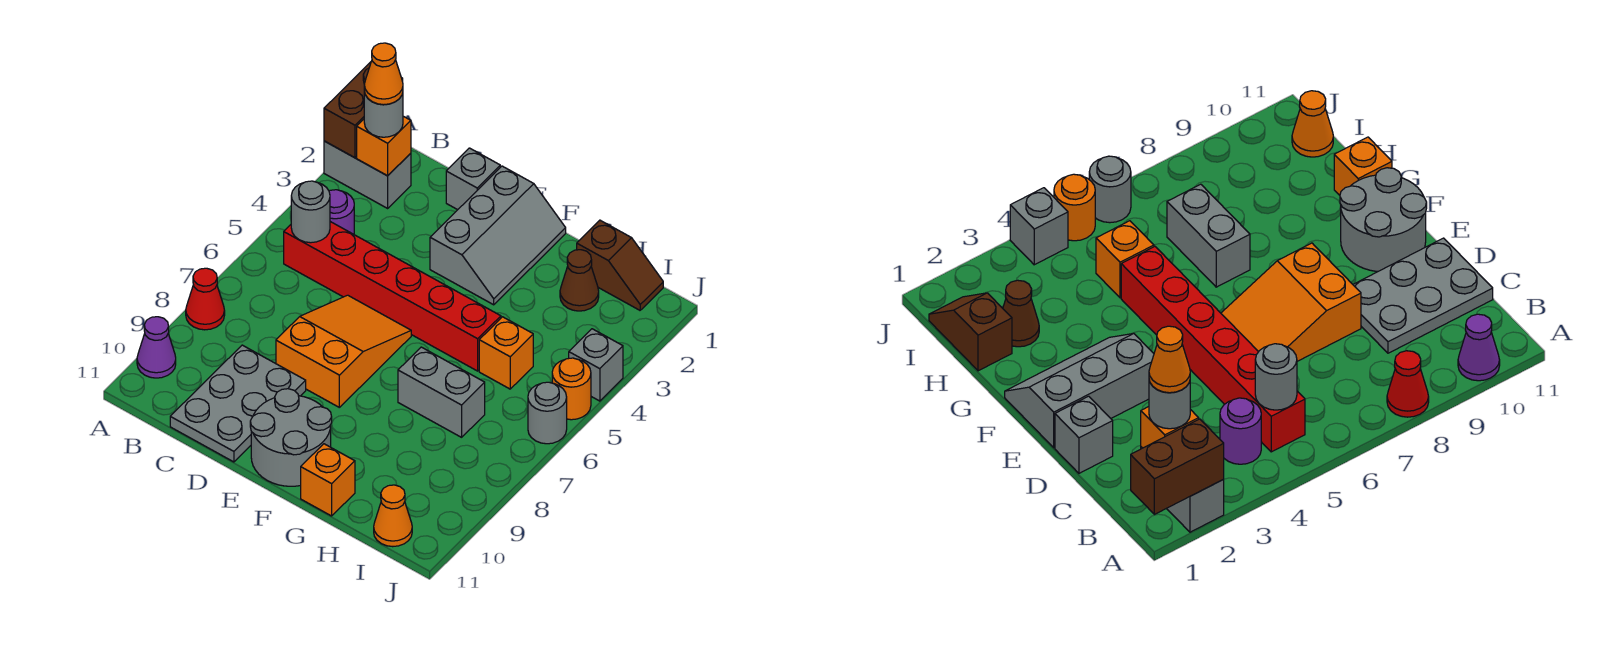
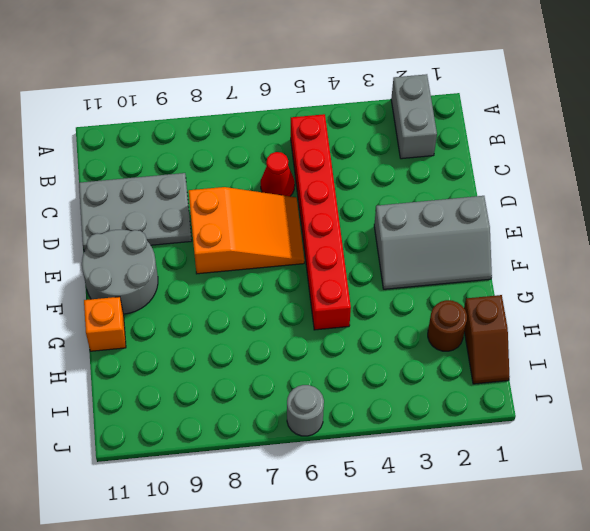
red cone C6 level 1 -> red cone A8 level 1
brown round brick H2 level 1 -> brown cone H2 level 1
none -> purple cone A10 level 1
none -> purple round brick B4 level 1
none -> grey brick D1 level 1

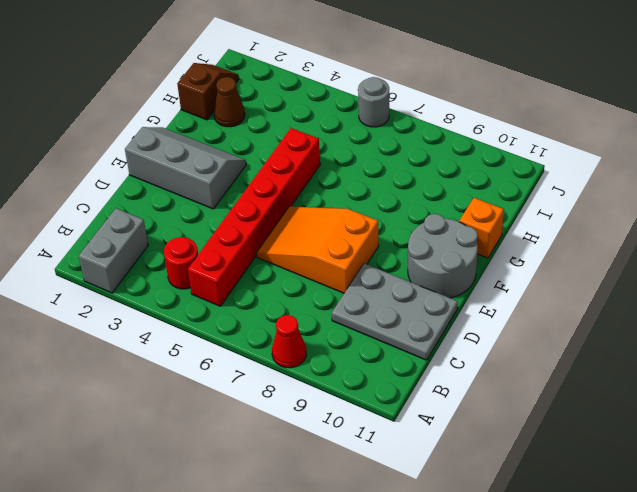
red round brick B4 level 1 -> purple round brick B4 level 1
none -> purple cone A10 level 1
none -> grey brick D1 level 1
none -> grey brick G7:H7 level 1

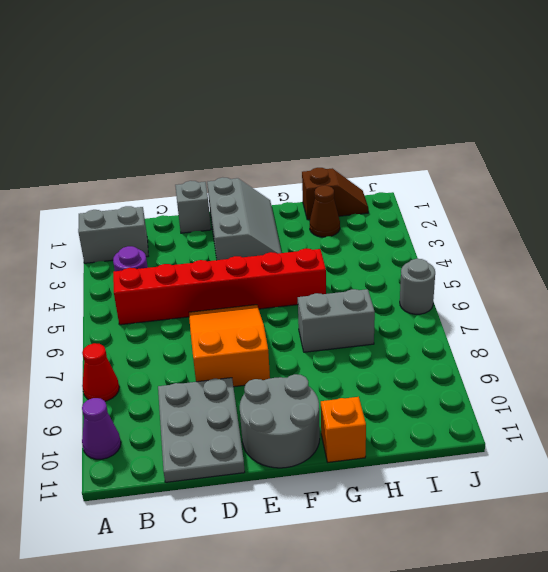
none -> orange brick H5 level 1
none -> orange cone I11 level 1
none -> grey brick J4 level 1

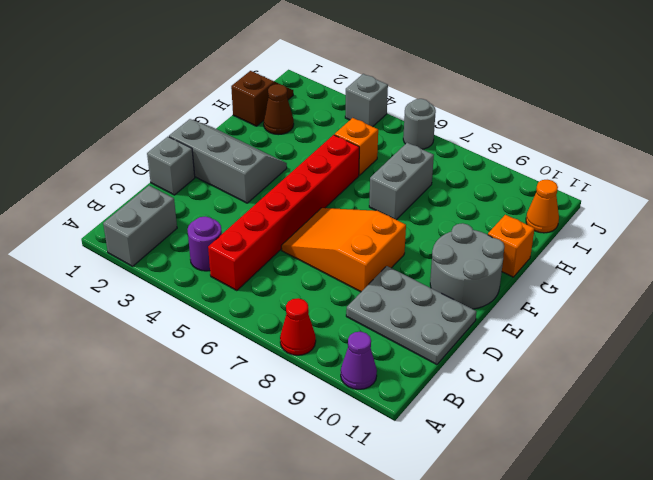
none -> orange round brick J5 level 1
none -> brown brick A1:A2 level 2
none -> orange brick B2 level 2

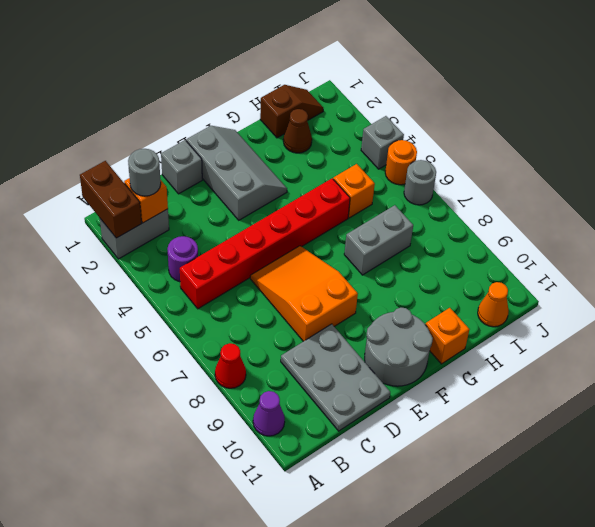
none -> grey round brick B5 level 2
none -> orange cone B2 level 4

